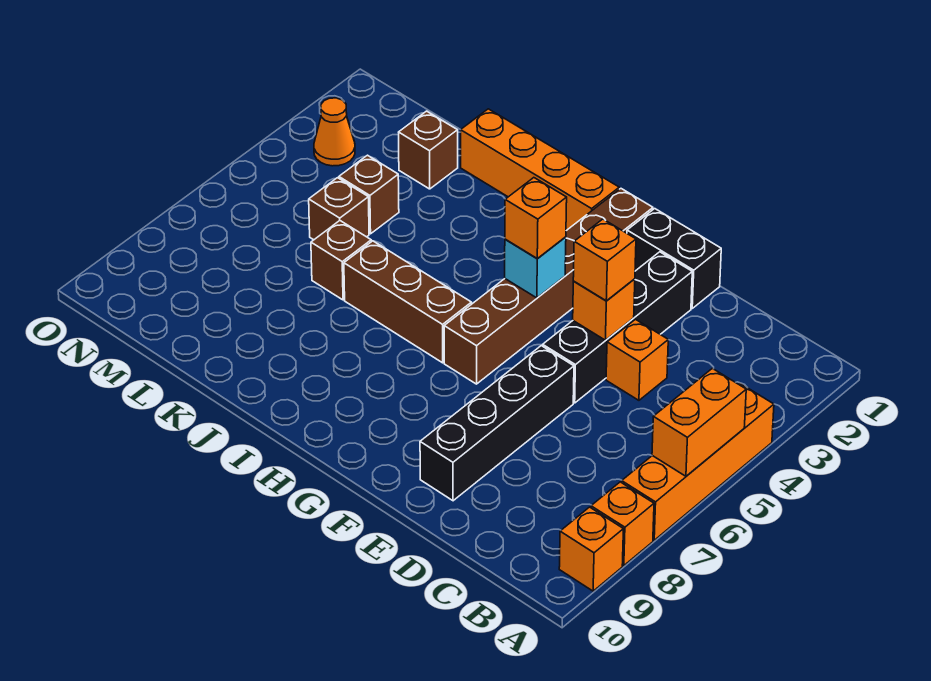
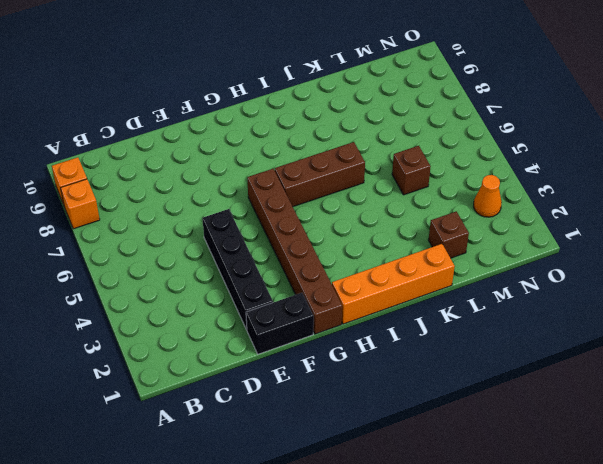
none -> orange brick A4:A7 level 1
none -> orange brick D4 level 1
none -> black brick E6:E9 level 1

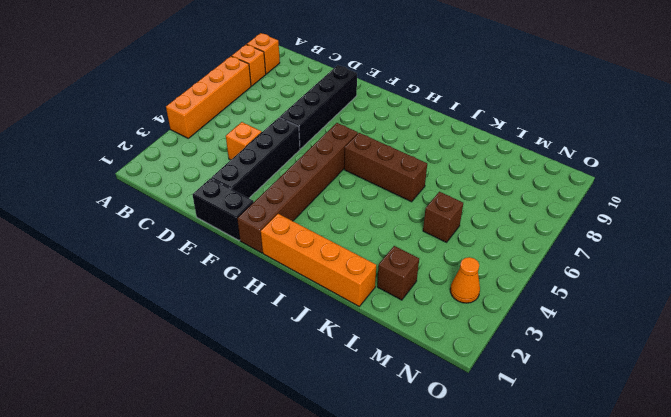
none -> brown brick K6 level 1
none -> brown brick L4 level 1
none -> orange brick A5:A6 level 2

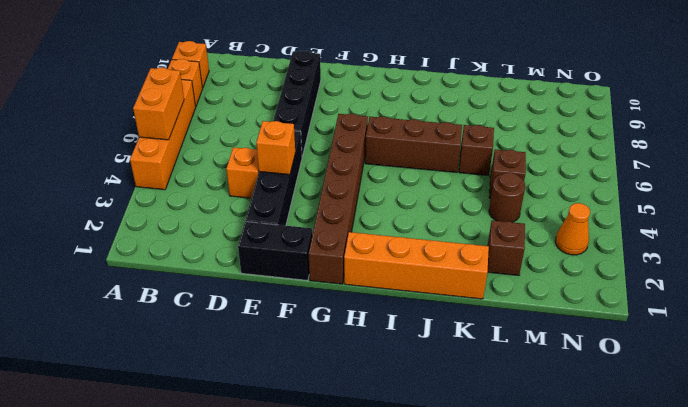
brown round brick L4 level 1 -> brown brick L4 level 1
none -> cyan brick G4 level 2
none -> orange brick E4 level 3
none -> orange brick G4 level 3

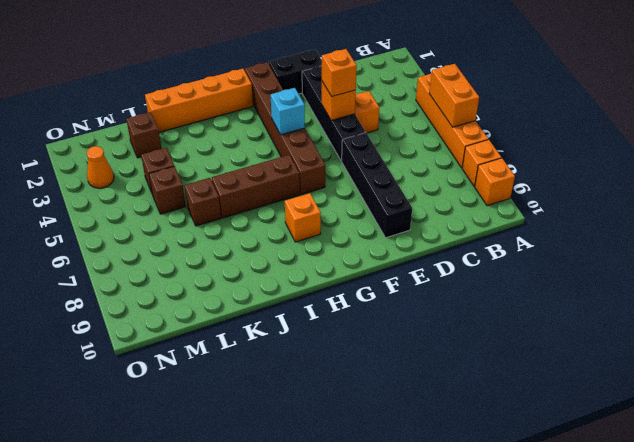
orange brick H8 level 1 -> orange brick G4 level 3

